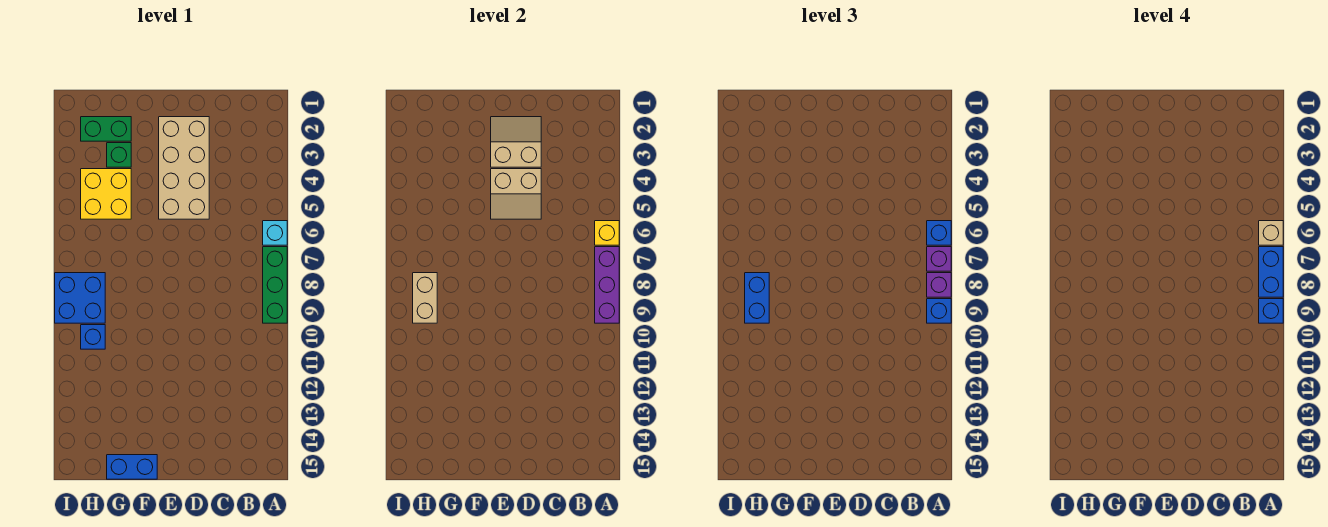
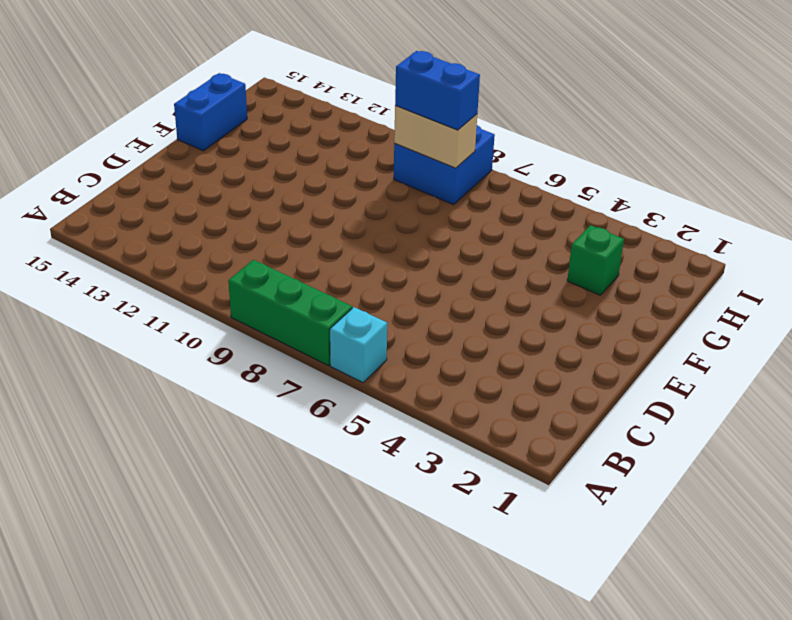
none -> tan brick D2:E5 level 1
none -> green brick G2:H2 level 1
none -> yellow brick G4:H5 level 1

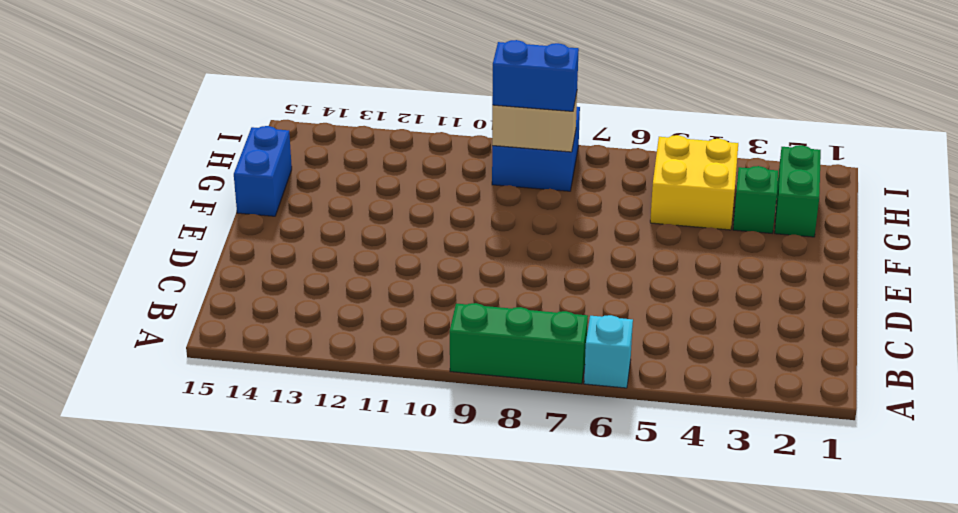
none -> tan brick D2:E5 level 1
none -> blue brick H10 level 1
none -> yellow brick A6 level 2

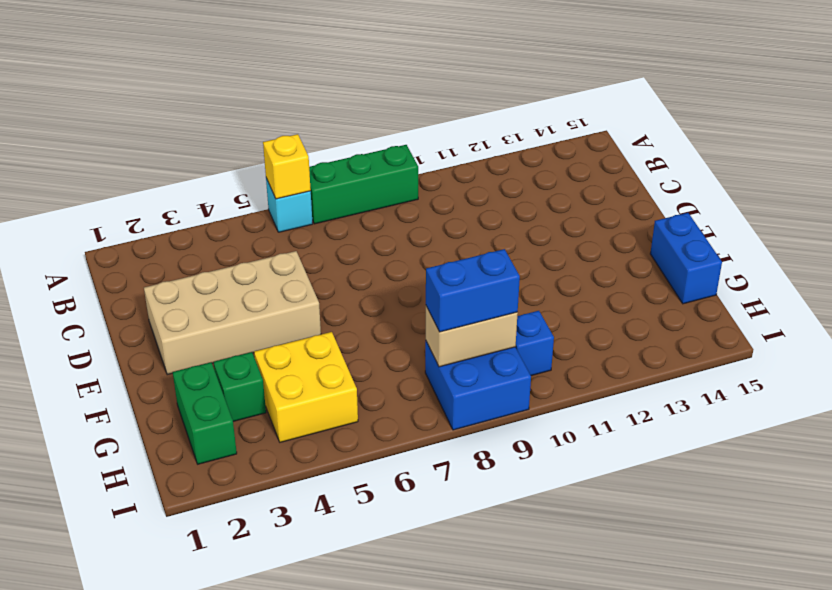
none -> purple brick A7:A9 level 2
none -> tan slope D2:E3 level 2 top 3
none -> tan slope D4:E5 level 2 top 4

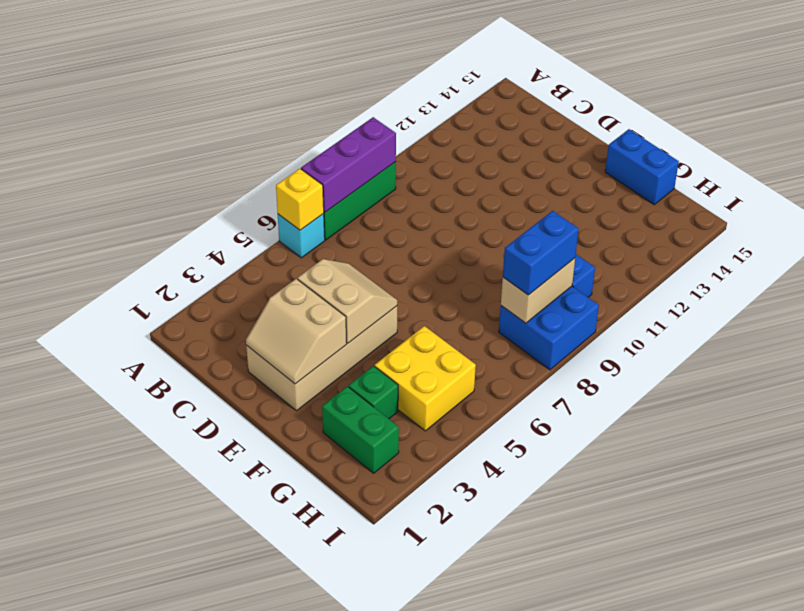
none -> blue brick A6 level 3
none -> purple brick A7 level 3
none -> purple brick A8 level 3

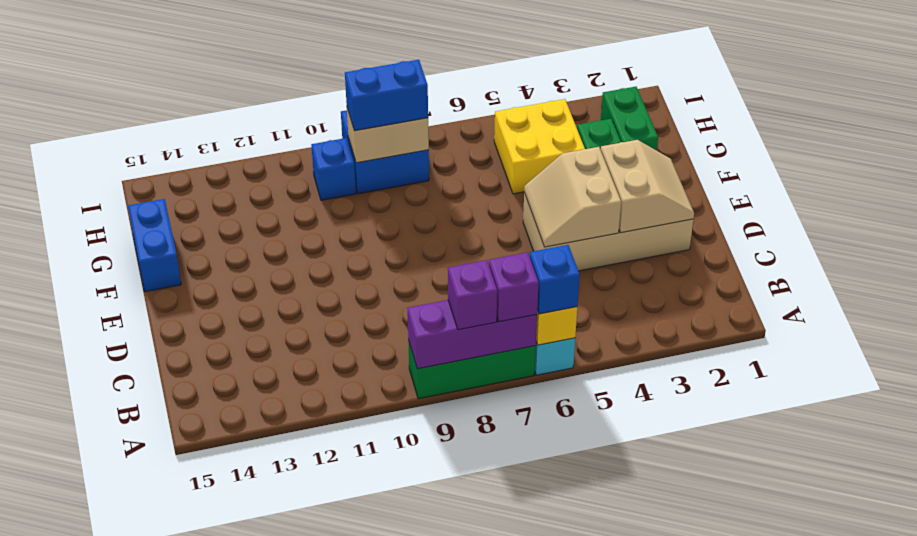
none -> blue brick A9 level 3
none -> tan brick A6 level 4
none -> blue brick A7:A8 level 4

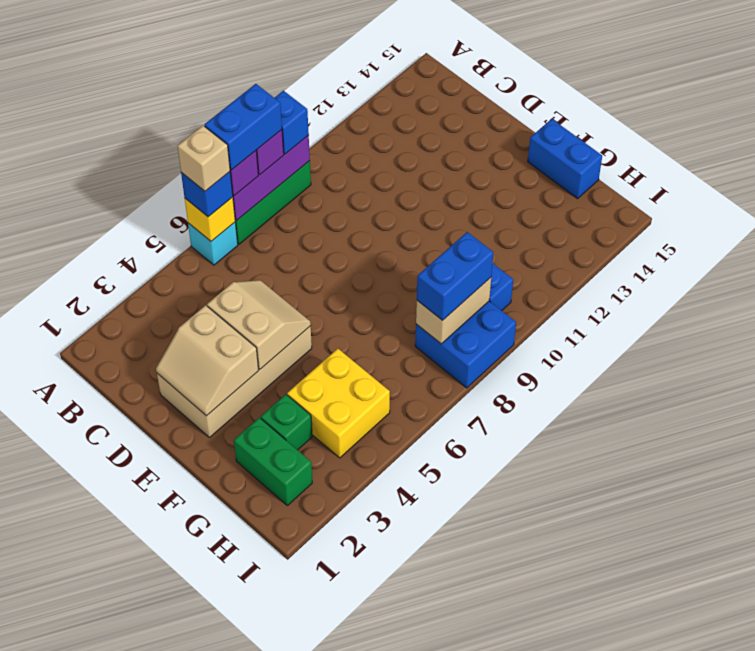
none -> blue brick A9 level 4

